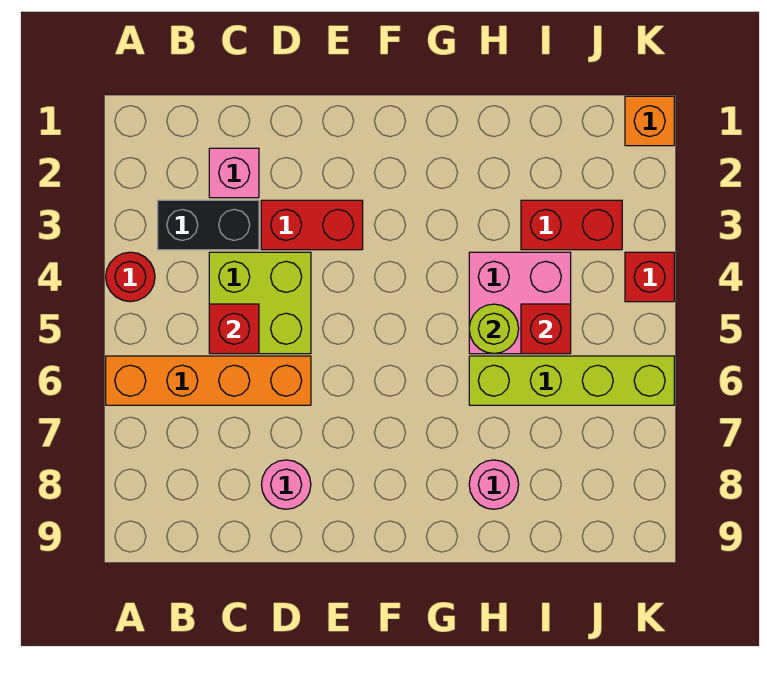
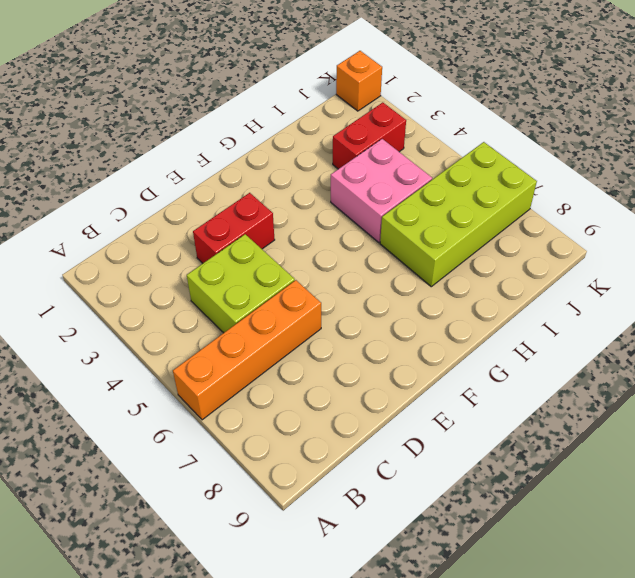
lime brick H6:K7 level 1 -> lime brick H6:K6 level 1
none -> red round brick A4 level 1
none -> black brick B3:C3 level 1
none -> pink brick C2 level 1

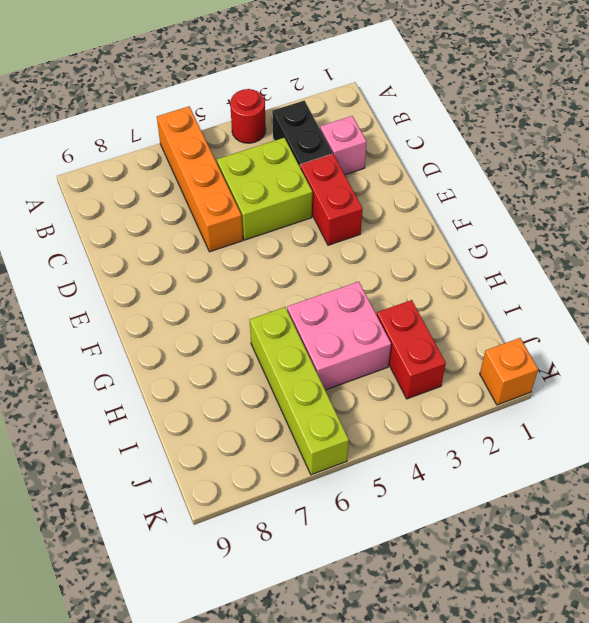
none -> pink round brick D8 level 1
none -> pink round brick H8 level 1
none -> red brick K4 level 1

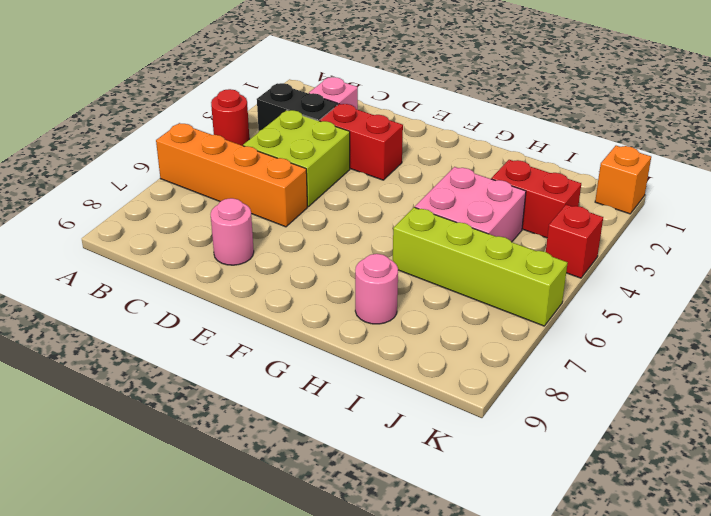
none -> red brick C5 level 2
none -> lime round brick H5 level 2
none -> red brick I5 level 2

